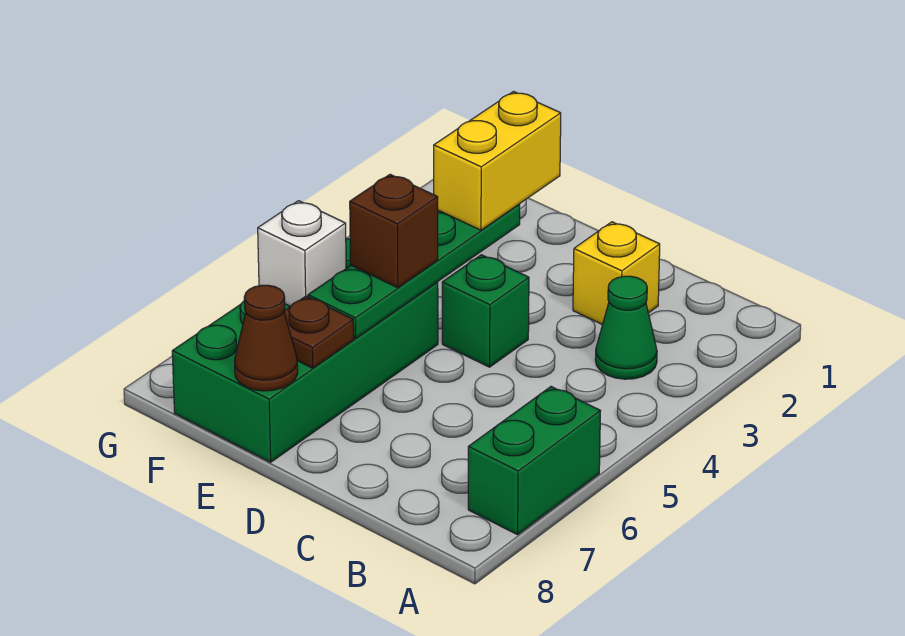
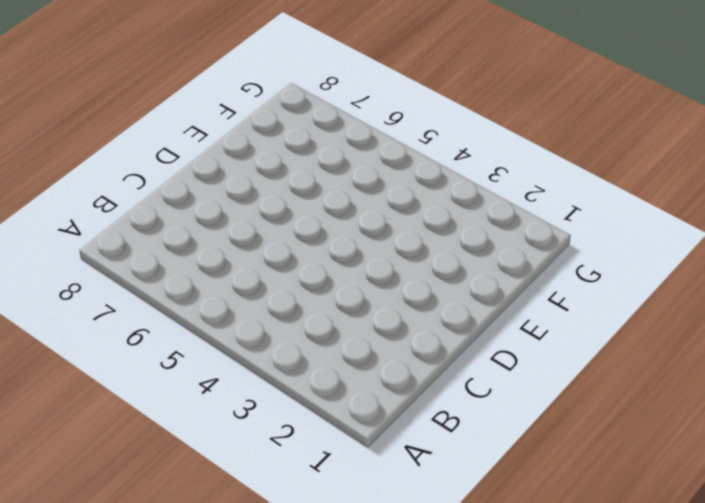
none -> green brick A6:A7 level 1
none -> green cone B3 level 1

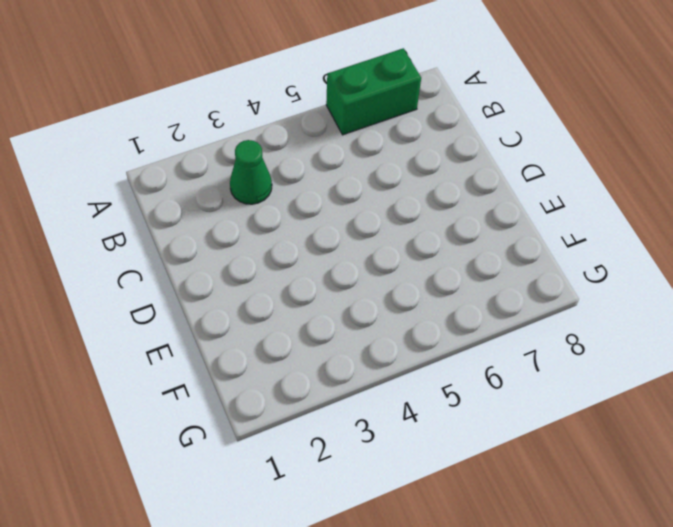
none -> yellow brick C2 level 1
none -> green brick D4 level 1

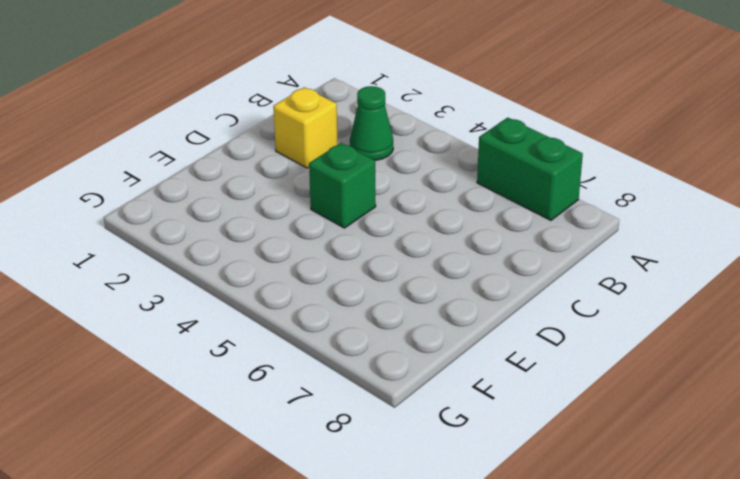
none -> green brick E5:F8 level 1
none -> green plate E3:E6 level 2

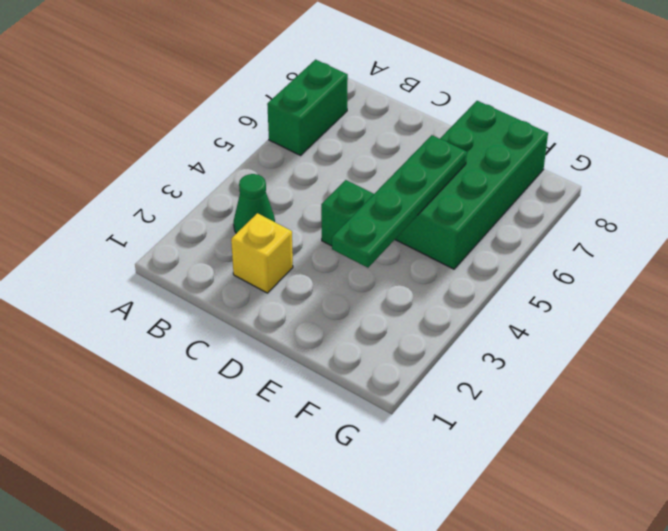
none -> brown plate E7 level 2
none -> brown cone E8 level 2

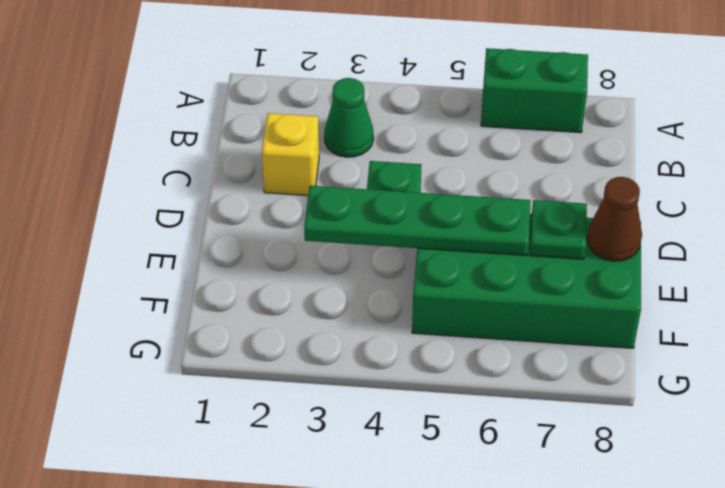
green plate E7 level 2 -> brown plate E7 level 2
none -> white brick F6 level 2
none -> yellow brick E2:E3 level 3

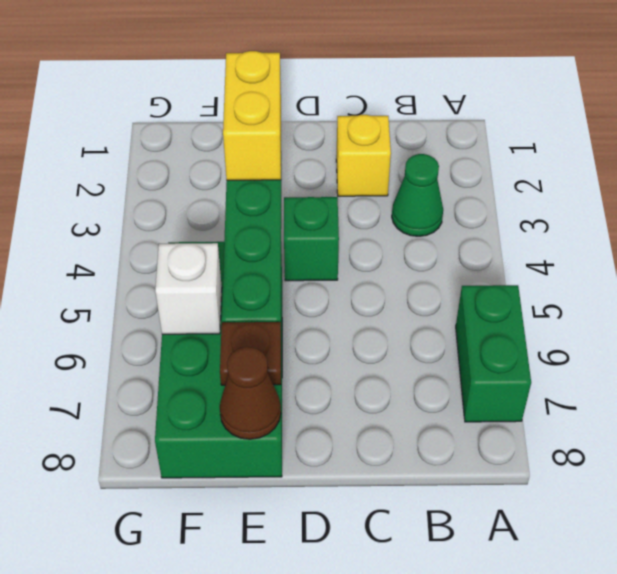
none -> brown brick E5 level 3

